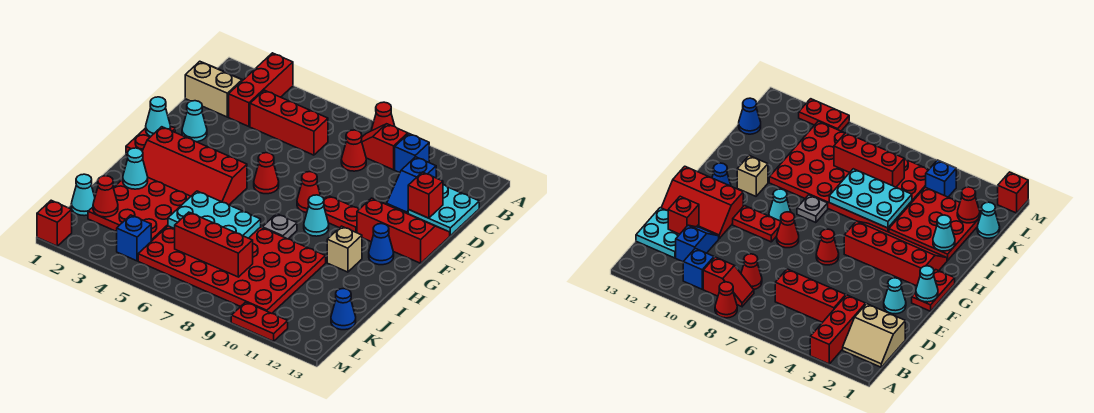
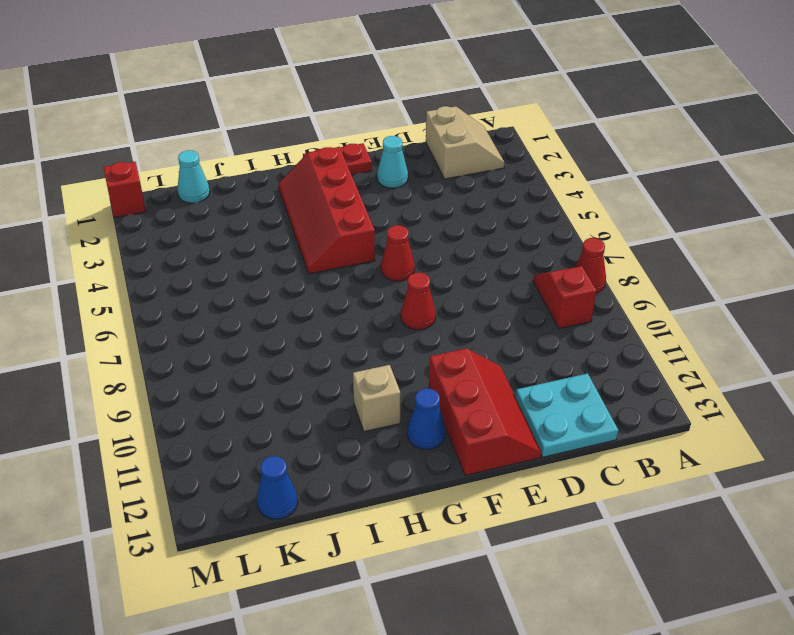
none -> red brick A3:C3 level 1
none -> blue brick B10 level 1
none -> red brick C4:C6 level 1
none -> red cone C8 level 1

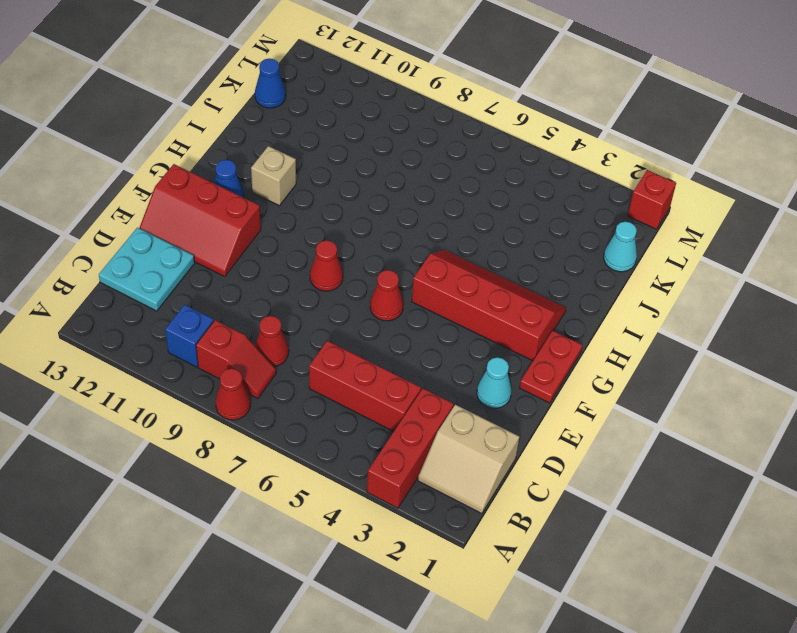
none -> blue slope C11:D11 level 1 top C
none -> red plate F9:F10 level 1
none -> cyan cone G9 level 1
none -> grey plate H8 level 1

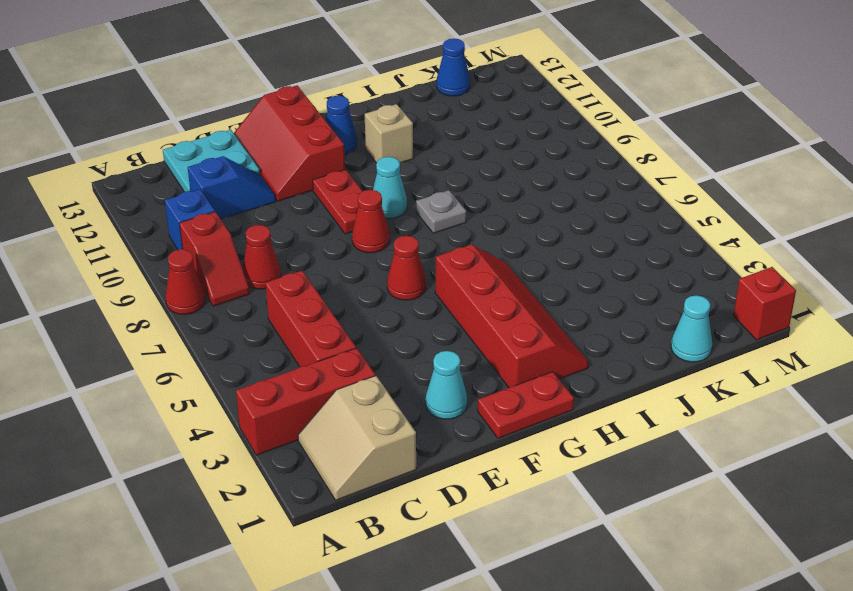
none -> red plate I2:K4 level 1
none -> red plate I5:L10 level 1
none -> blue brick L4 level 1
none -> red plate M10:M11 level 1

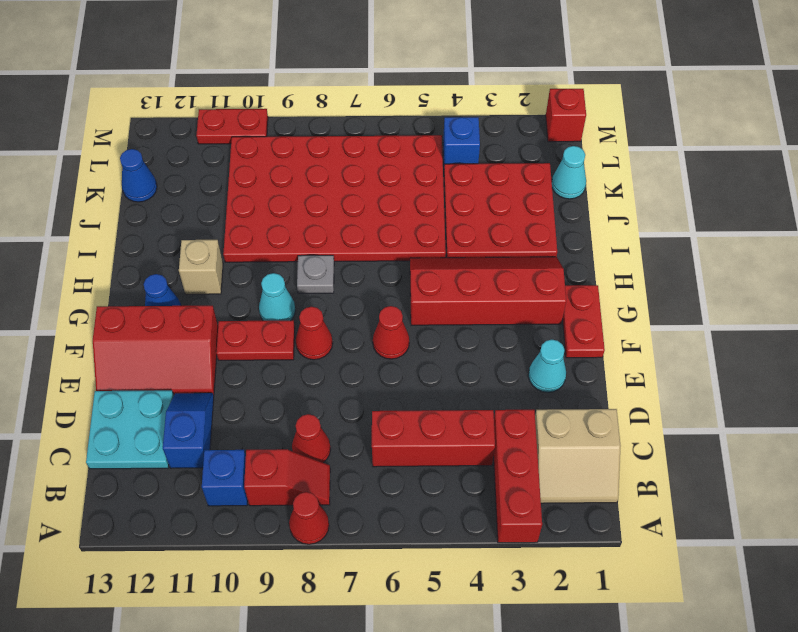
none -> red brick D12 level 2
none -> cyan cone F1 level 2
none -> cyan cone I2 level 2
none -> cyan plate I5:J7 level 2

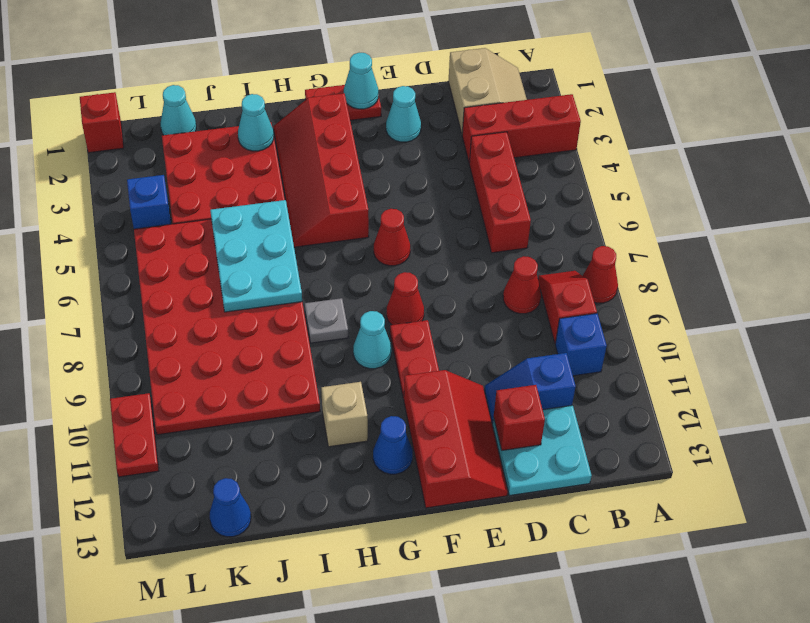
none -> red cone K2 level 2
none -> red brick K6:K8 level 2

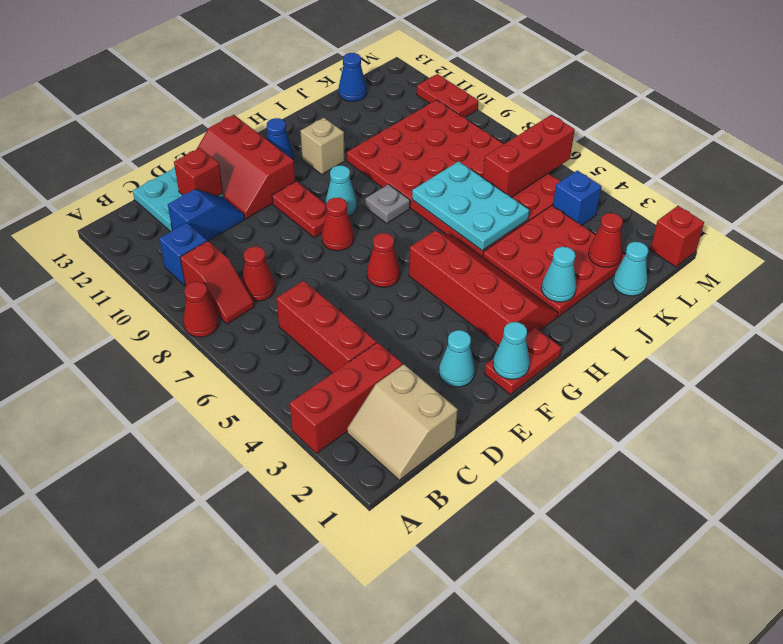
red brick K6:M6 level 2 -> red brick K6:K8 level 2

